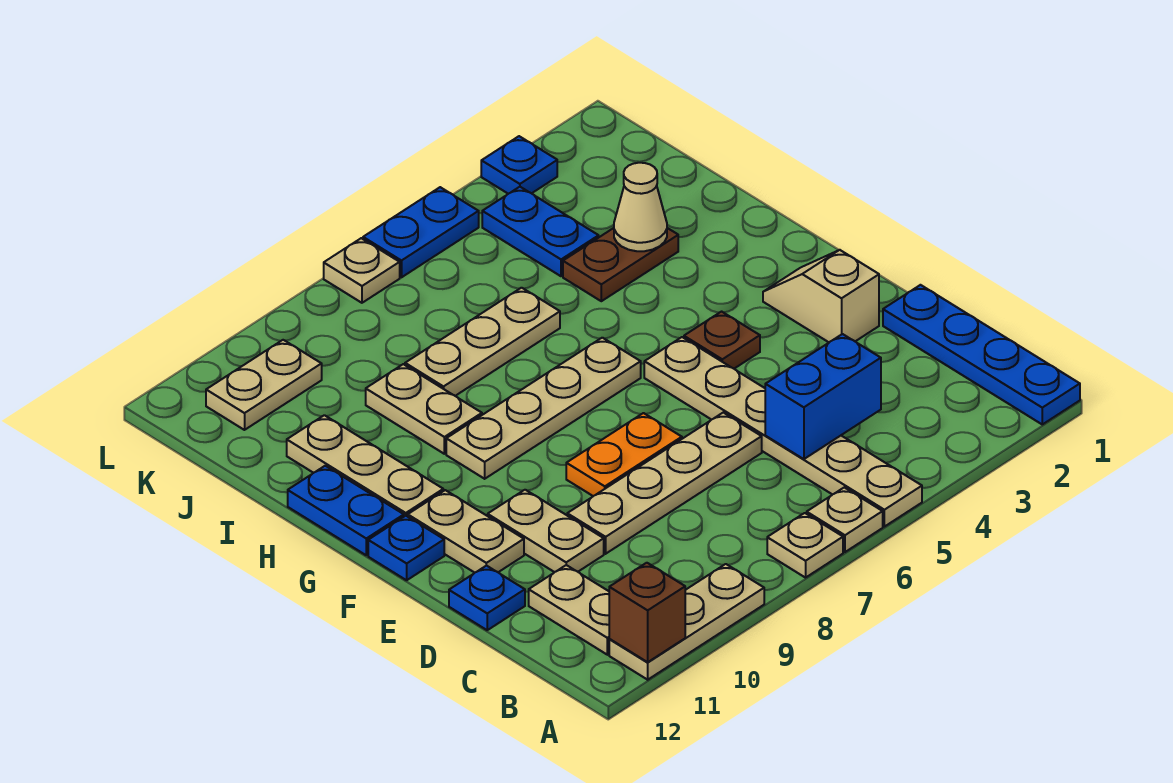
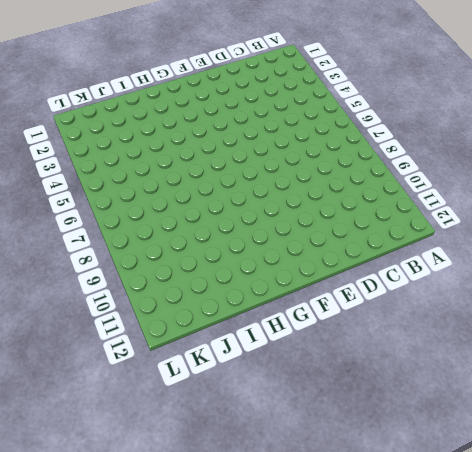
none -> blue plate A1:D1 level 1
none -> tan plate A5:F5 level 1
none -> tan plate A6 level 1

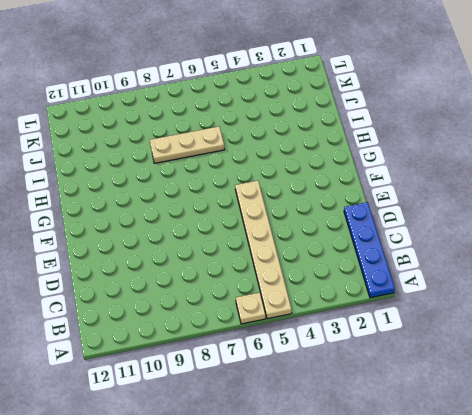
none -> tan plate A7 level 1
none -> tan plate A9:A11 level 1
none -> tan plate B11:C11 level 1

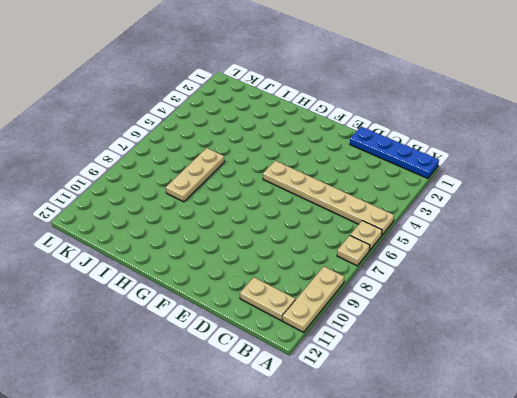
none -> tan plate D6:D9 level 1
none -> tan plate D10:E10 level 1
none -> blue plate D12 level 1

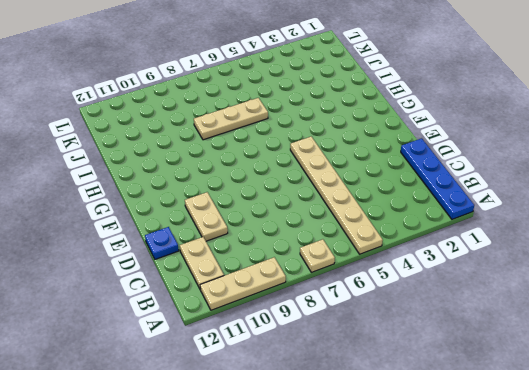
none -> tan plate A6 level 1
none -> tan plate D6:D9 level 1
none -> tan slope E2:F2 level 1 top E

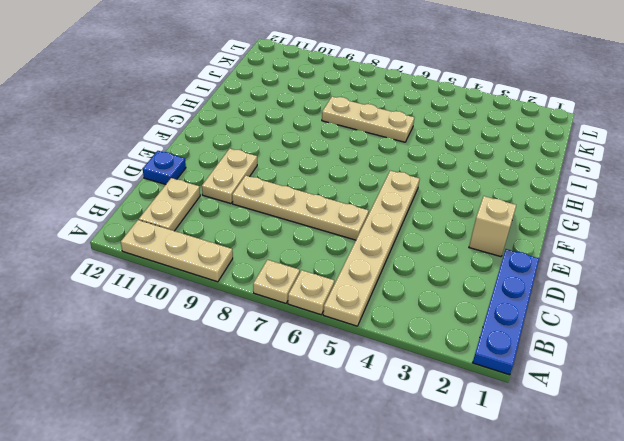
none -> orange plate E7:E8 level 1
none -> tan plate E11:F11 level 1
none -> brown plate F4 level 1

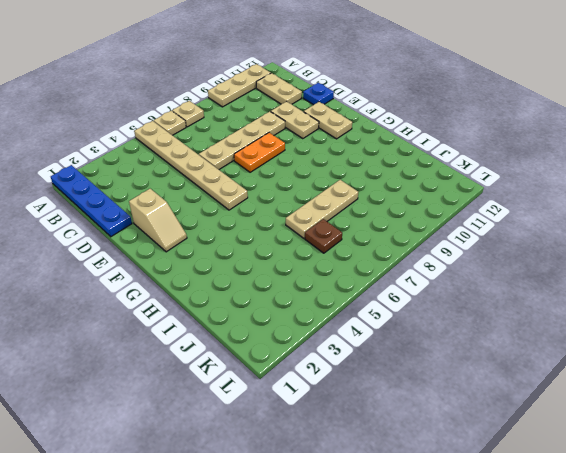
brown plate J6 level 1 -> brown plate F4 level 1
none -> blue plate F12 level 1
none -> tan plate G6:G9 level 1
none -> tan plate G11:I11 level 1

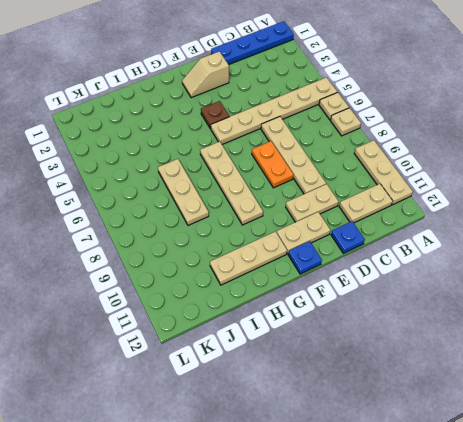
none -> blue plate G12:H12 level 1
none -> tan plate H9:I9 level 1
none -> brown plate I3:I4 level 1

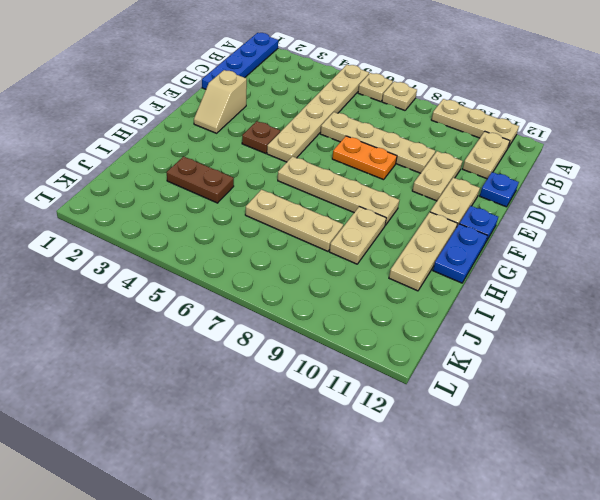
none -> blue plate J4:K4 level 1
none -> tan plate K10:K11 level 1
none -> blue plate L3 level 1

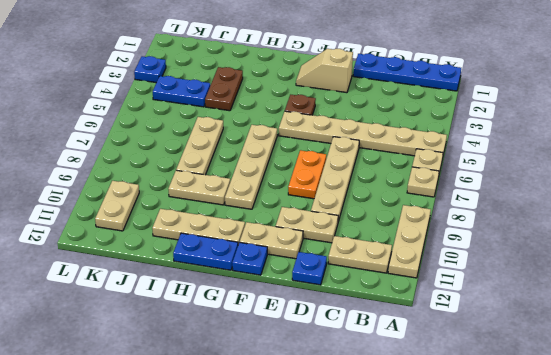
none -> blue plate L5:L6 level 1
none -> tan plate L7 level 1
none -> brown brick A11 level 2

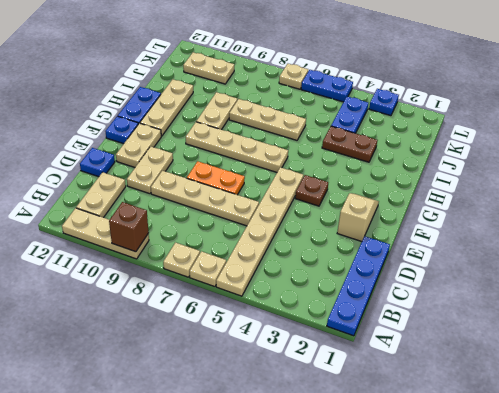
brown brick A9 level 2 -> brown brick A11 level 2
none -> blue brick C4:C5 level 2
none -> tan cone I3 level 2

